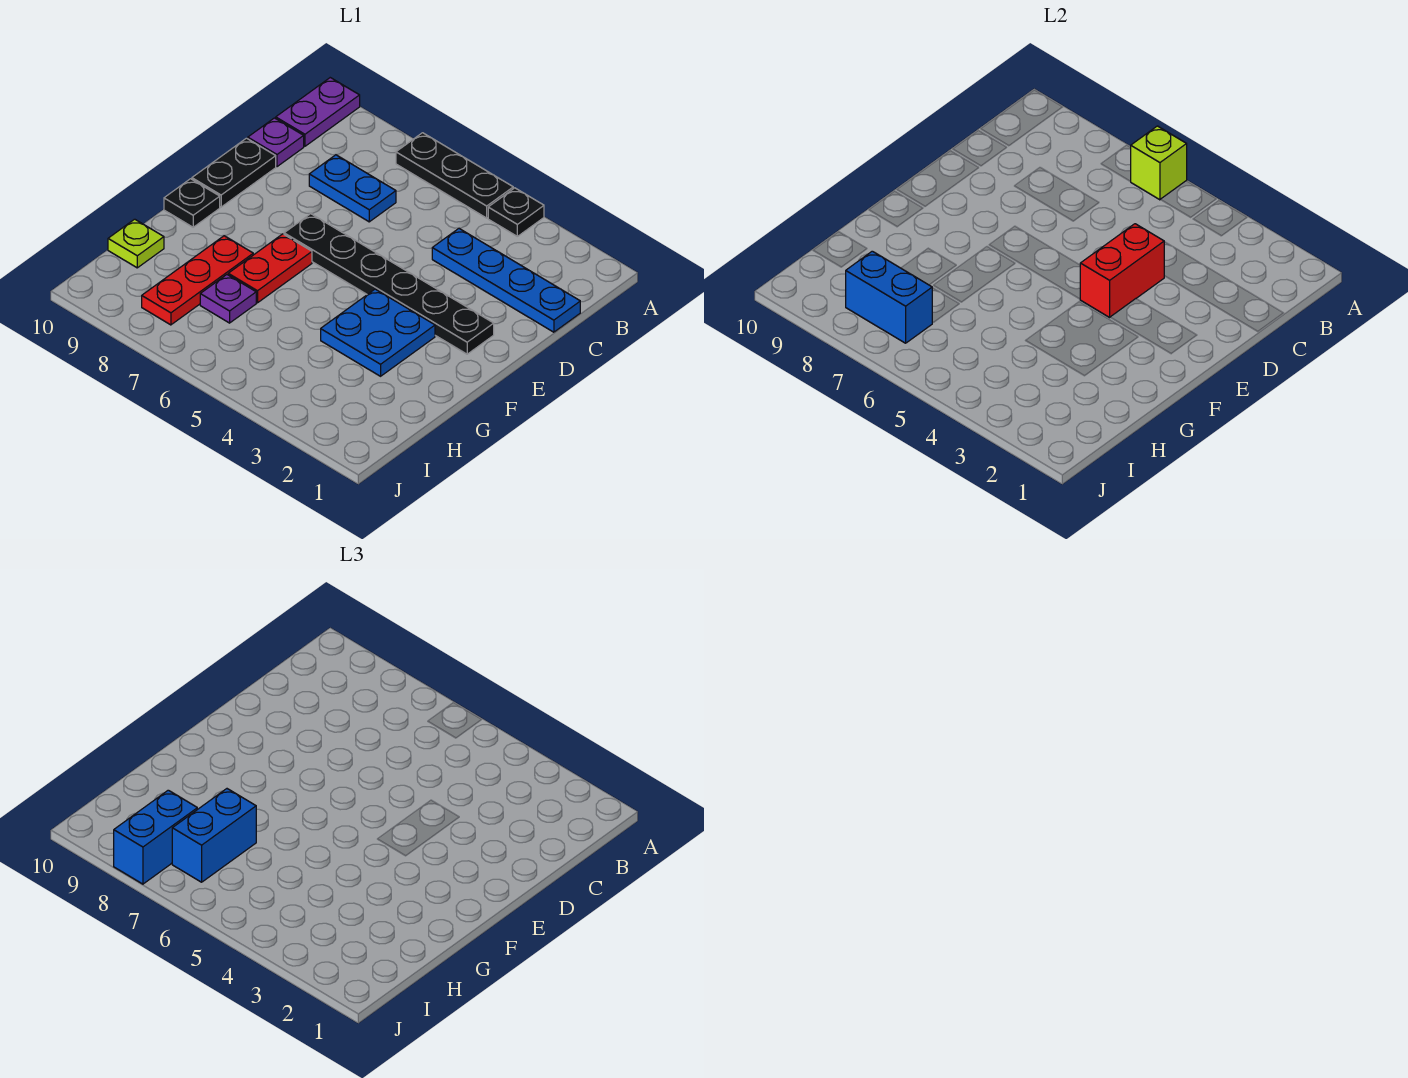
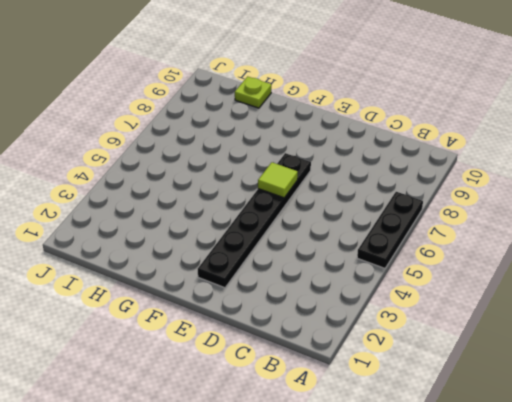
lime tile E6 level 2 -> none
none -> black plate A4 level 1
none -> purple plate A10:B10 level 1
none -> blue plate C1:C4 level 1

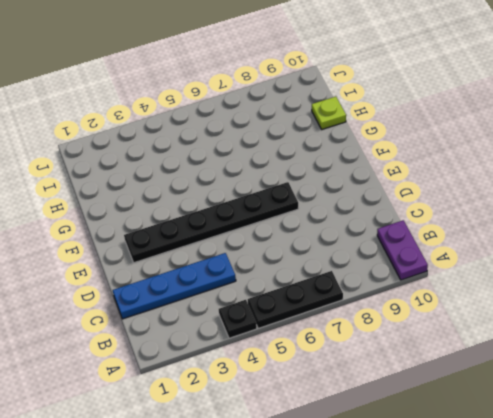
none -> blue plate C7:C8 level 1
none -> purple plate C10 level 1
none -> black plate D10:E10 level 1

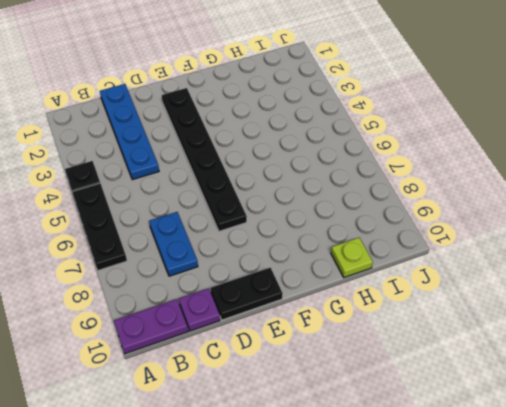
none -> blue plate F3:G4 level 1
none -> red plate F7:G7 level 1
none -> black plate F10 level 1

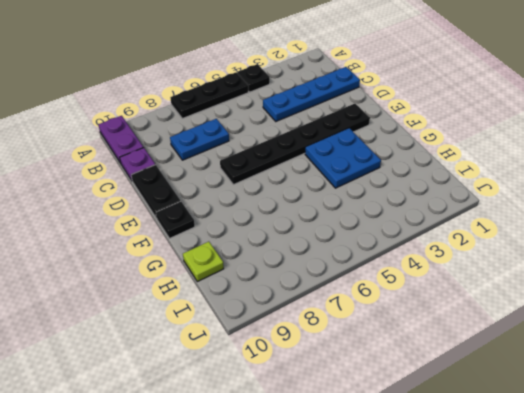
none -> red plate F7:G7 level 1
none -> red plate G8:I8 level 1
none -> purple plate H7 level 1

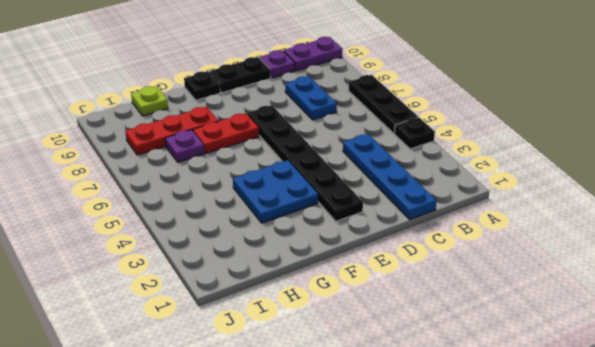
none -> lime brick A6 level 2
none -> red brick D4:E4 level 2
none -> blue brick I7:I8 level 2

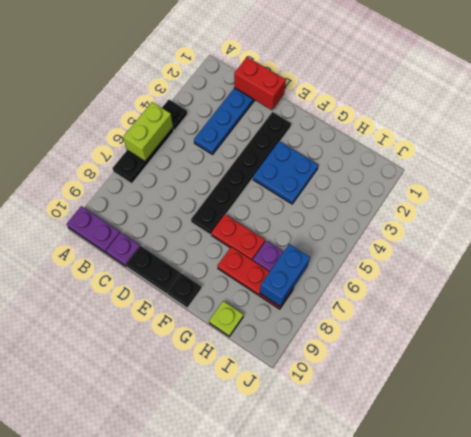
lime brick A5:A6 level 2 -> lime brick A6 level 2
red brick C1:D1 level 2 -> red brick D4:E4 level 2
none -> blue plate C7:C8 level 1
none -> blue brick H7:I7 level 3
none -> blue brick I8:J8 level 3

